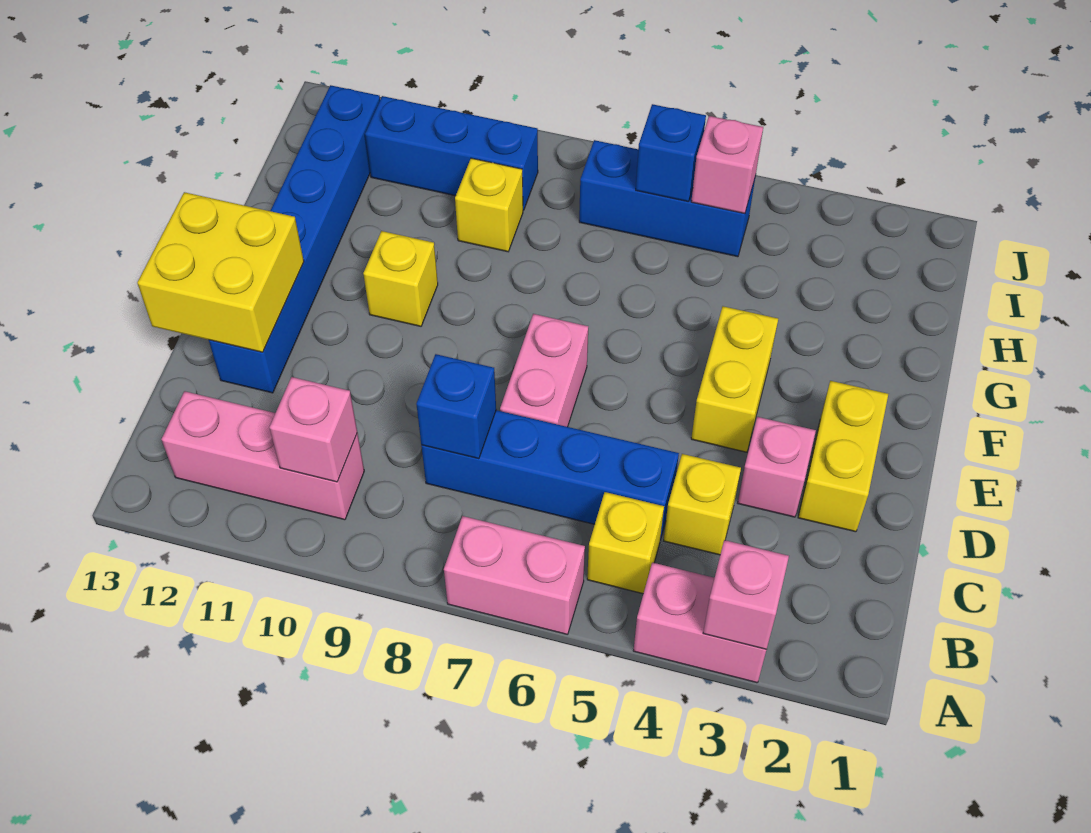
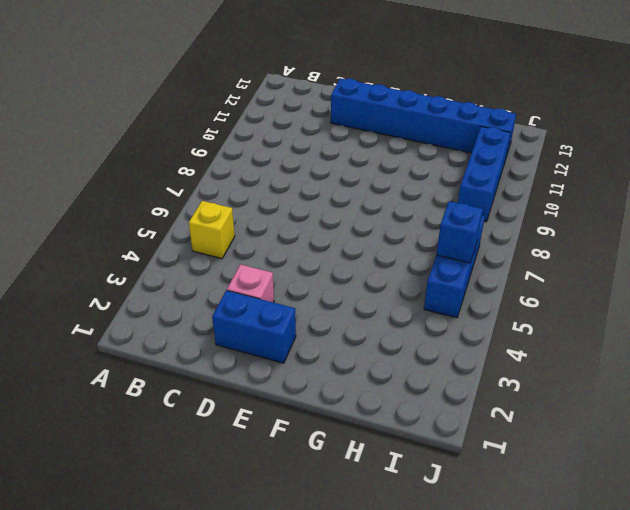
blue brick D2:E2 level 1 -> yellow brick D2:E2 level 1
none -> pink brick A3:A4 level 1
none -> pink brick A6:A7 level 1
none -> pink brick B10:B12 level 1

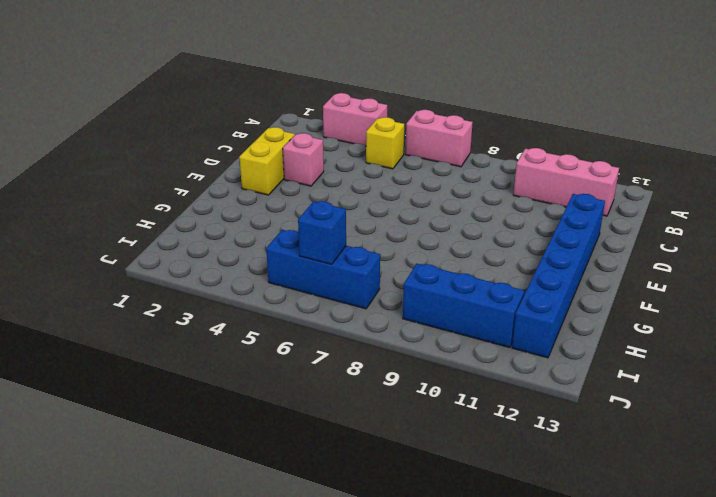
none -> yellow brick C4 level 1
none -> blue brick C5:C8 level 1
none -> pink brick D7:E7 level 1

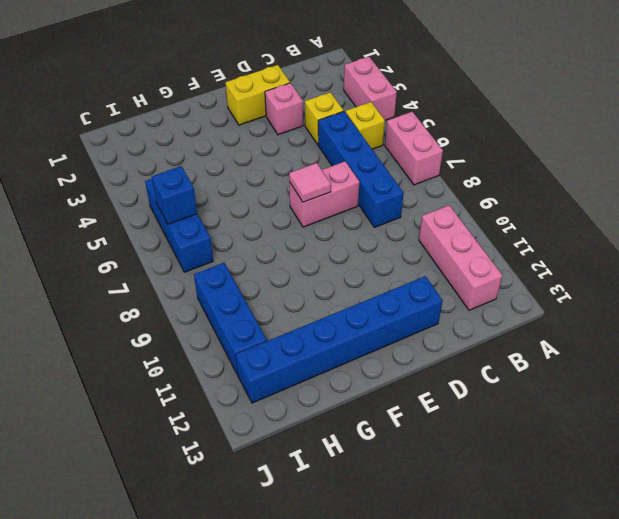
pink tile E7 level 2 -> none
none -> yellow brick E4:F4 level 1
none -> yellow brick F10 level 1
none -> yellow brick H9 level 1

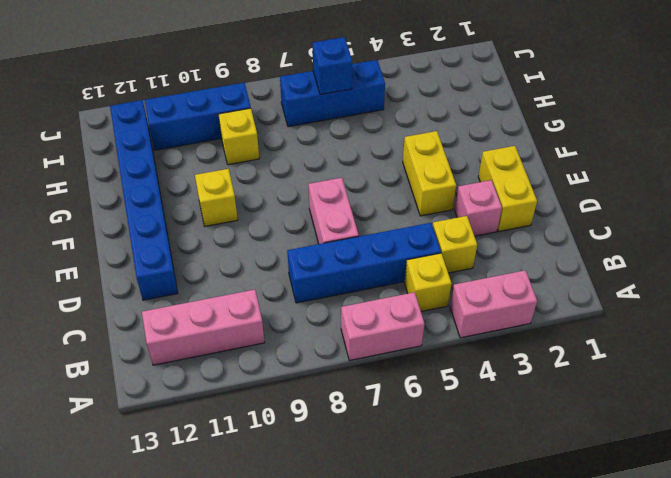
none -> pink brick A3 level 2
none -> pink brick B10 level 2
none -> blue brick C8 level 2

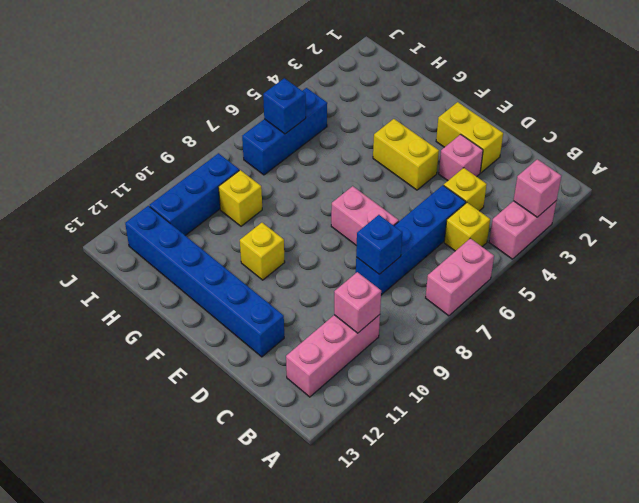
none -> yellow brick D12:E13 level 2
none -> pink brick I5 level 2

